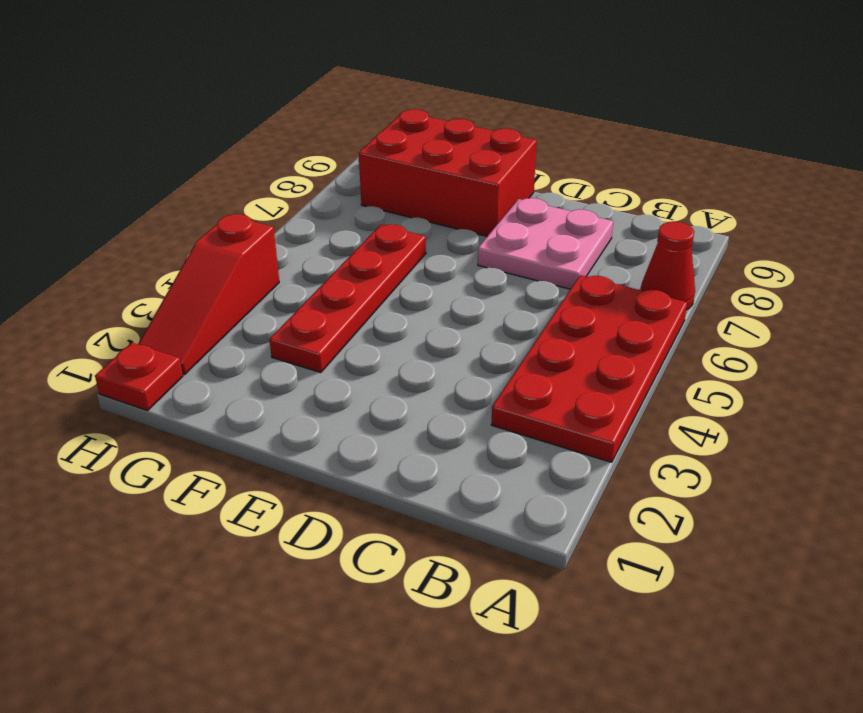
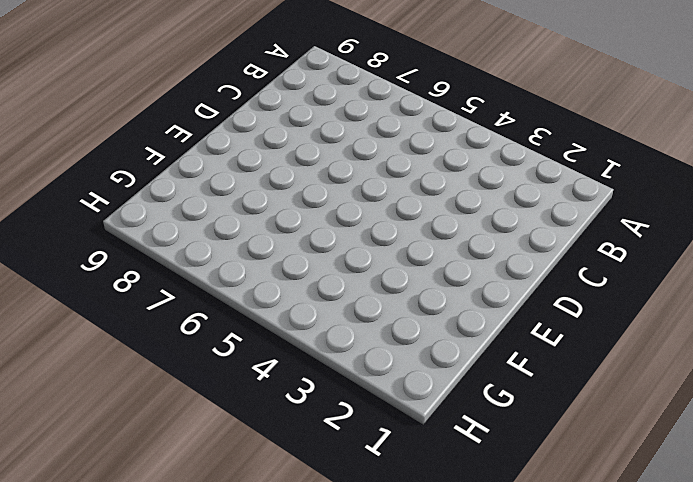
none -> red plate A3:B6 level 1
none -> red cone A7 level 1

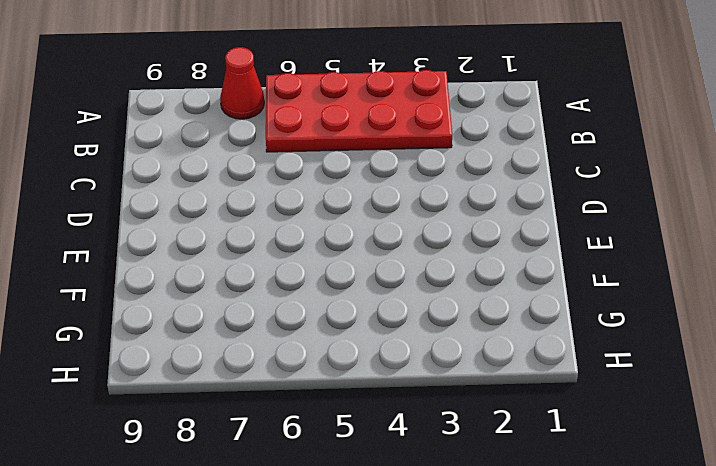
none -> pink plate C7:D8 level 1
none -> red brick E8:G9 level 1

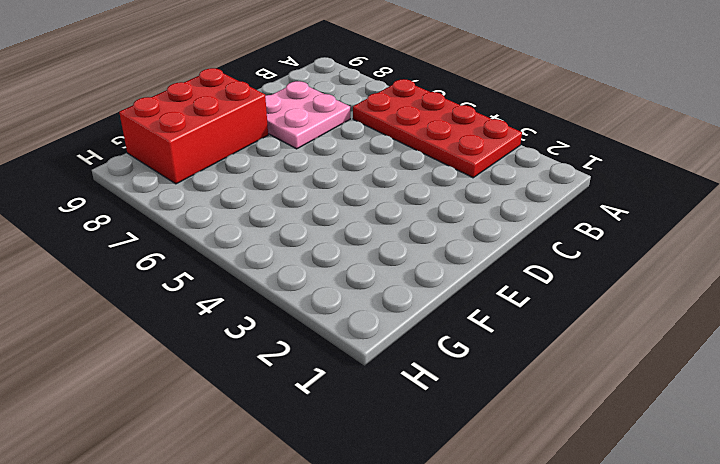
none -> red cone A7 level 1
none -> red plate F3:F6 level 1

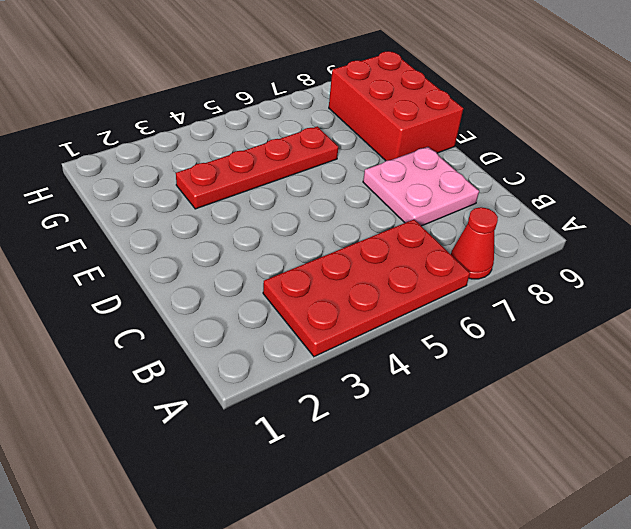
none -> red plate H1 level 1
none -> red slope H2:H4 level 1 top 4

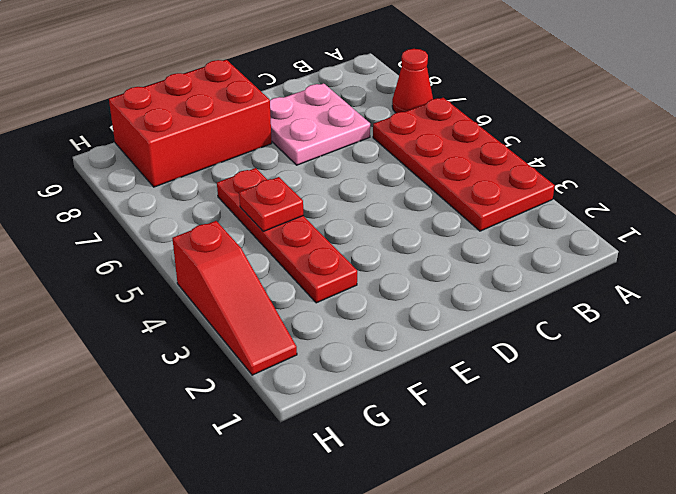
red plate F5 level 2 -> red plate H1 level 1

